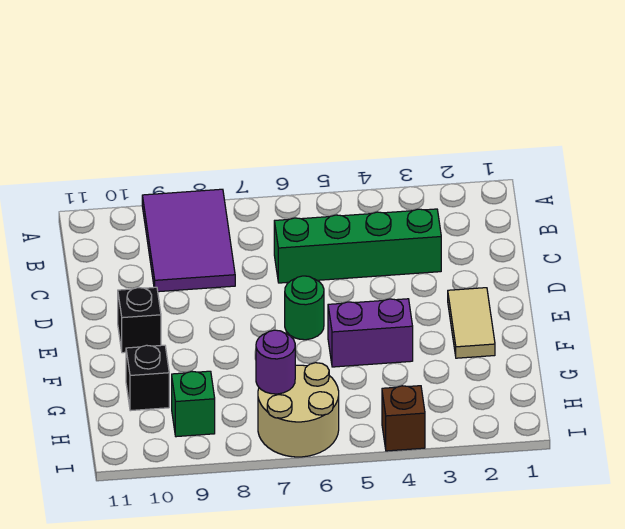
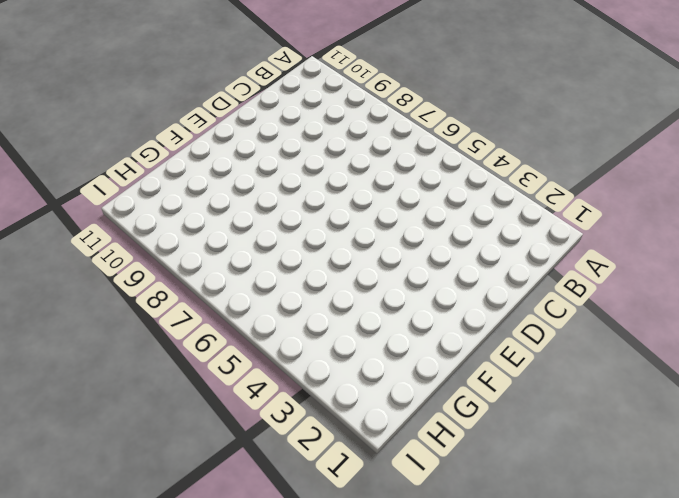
none -> purple tile A8:C9 level 1
none -> green brick C3:C6 level 1

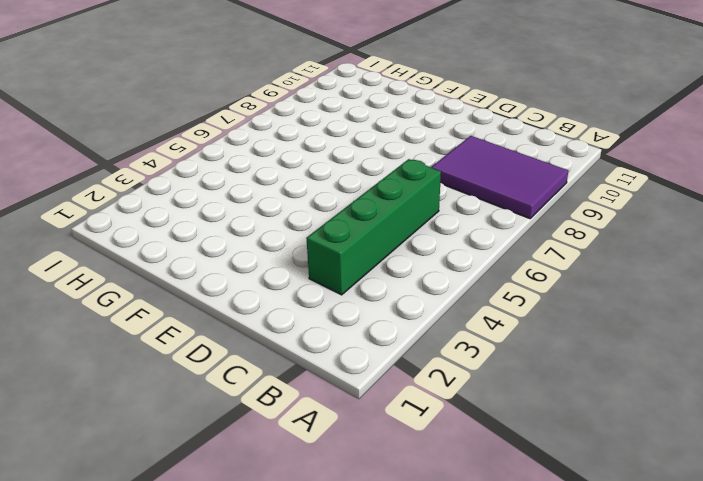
none -> tan tile E2:F2 level 1
none -> green round brick E6 level 1

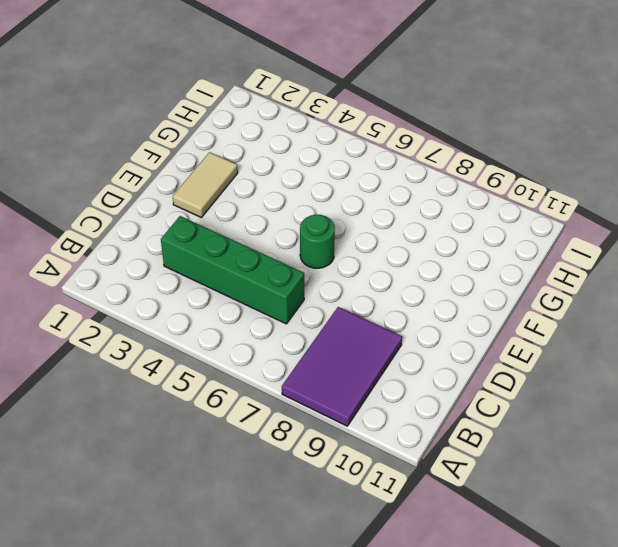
none -> black brick E10 level 1
none -> purple brick F4:F5 level 1

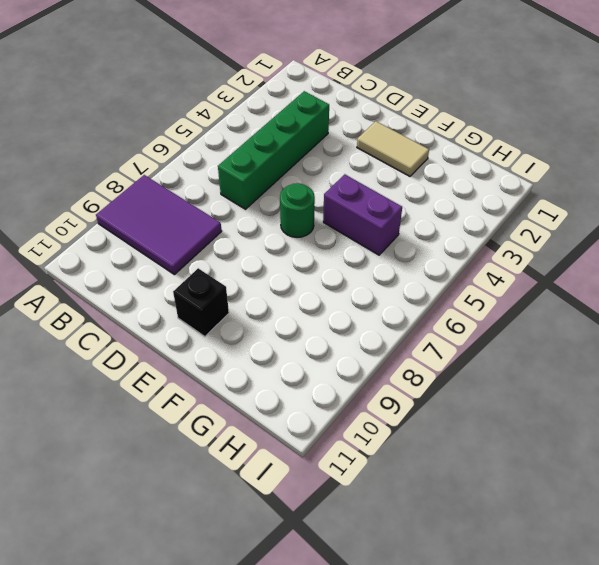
purple brick F5:G5 level 1 -> purple brick F4:F5 level 1
none -> black brick G10 level 1
none -> tan round brick H6:I7 level 1

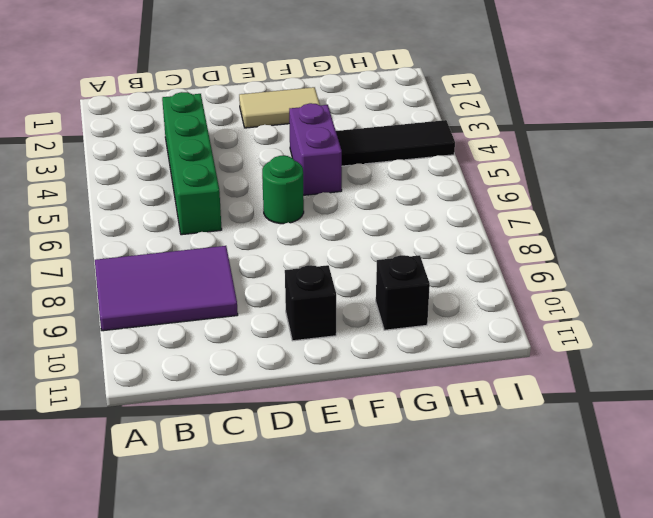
black tile G4:I4 level 1 -> brown brick I4 level 1
none -> tan round brick H6:I7 level 1
none -> green brick H9 level 1

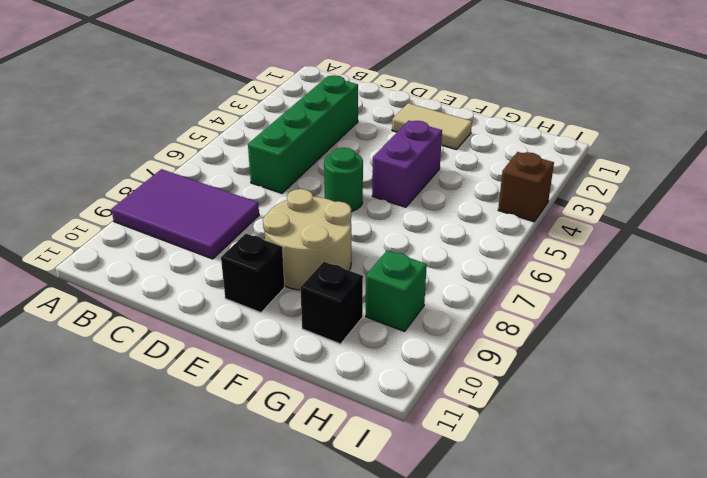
tan round brick E8:F9 level 1 -> tan round brick H6:I7 level 1
none -> purple round brick H7 level 2

